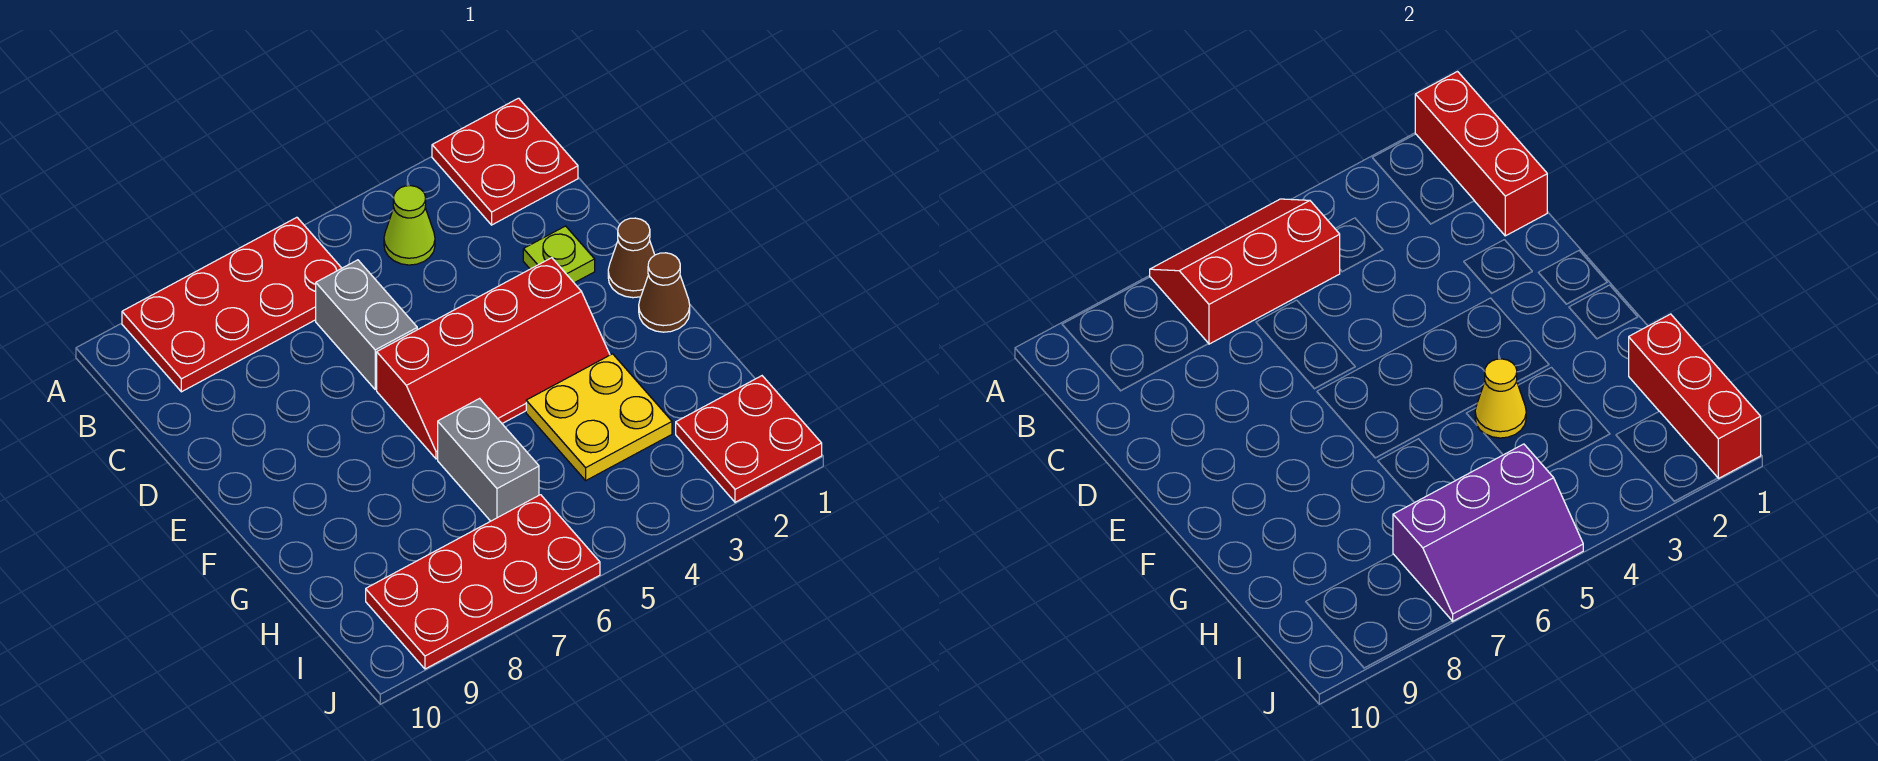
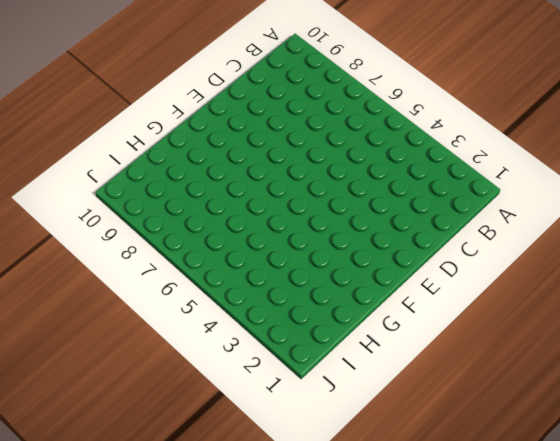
none -> red plate A1:B2 level 1
none -> red plate A6:B9 level 1
none -> lime cone B4 level 1

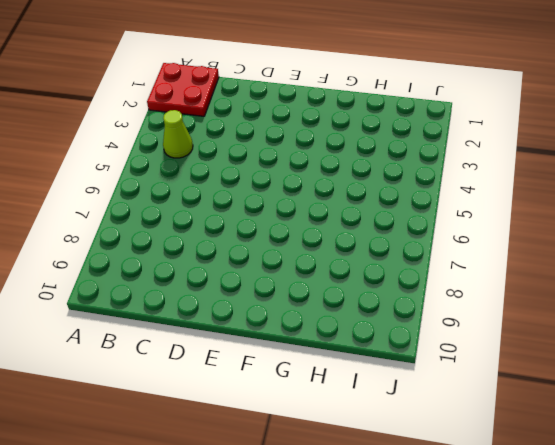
none -> red plate A6:B9 level 1
none -> grey brick C6:D6 level 1
none -> lime plate D2 level 1

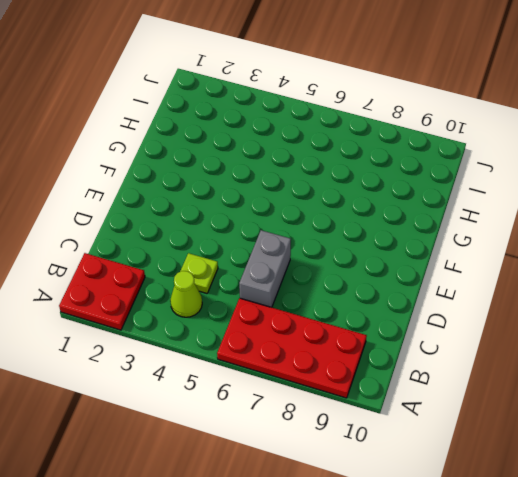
lime plate C4 level 1 -> lime plate D2 level 1
none -> brown cone E1 level 1
none -> red slope E3:F6 level 1 top E
none -> brown cone F1 level 1

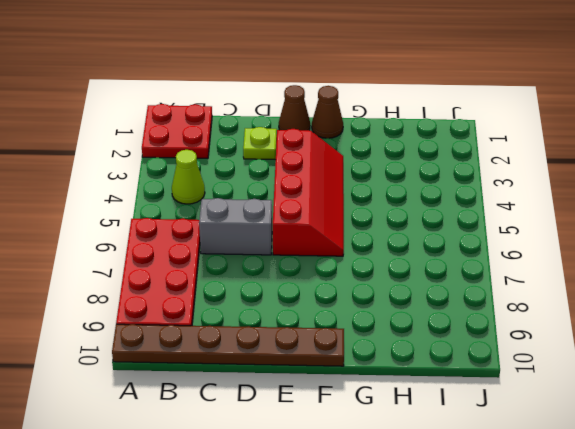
brown plate A10:F10 level 1 -> none
none -> yellow plate G3:H4 level 1
none -> grey brick G6:H6 level 1
none -> red plate I1:J2 level 1

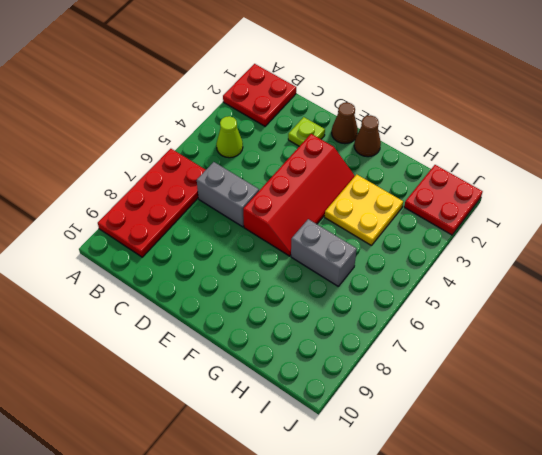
none -> red plate I6:J9 level 1
none -> red brick A1:C1 level 2
none -> red slope A5:B7 level 2 top B

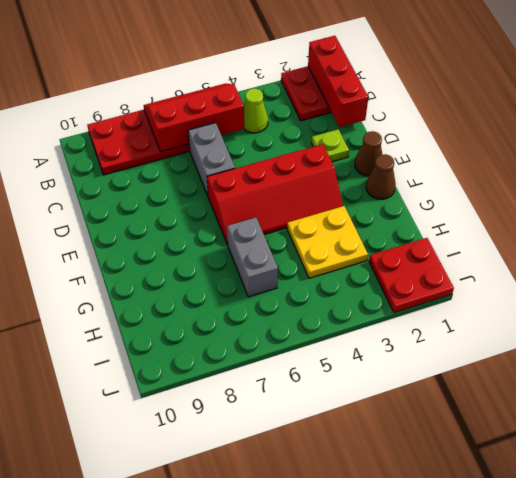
none -> red plate I6:J9 level 1
none -> yellow cone G4 level 2
none -> red brick H1:J1 level 2

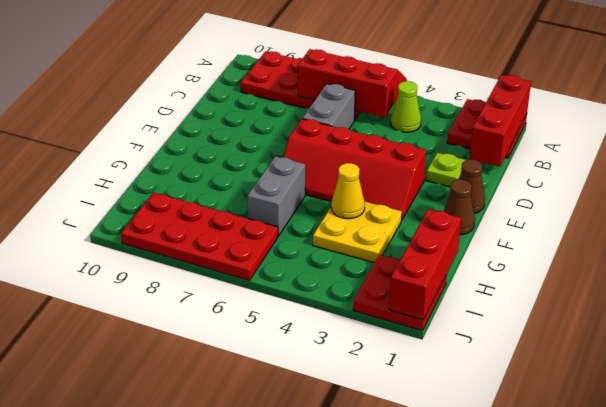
none -> purple slope I5:J7 level 2 top I

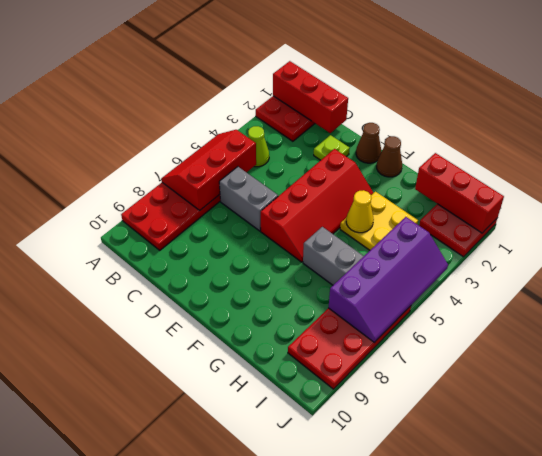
purple slope I4:J7 level 2 top I -> purple slope I5:J7 level 2 top I

